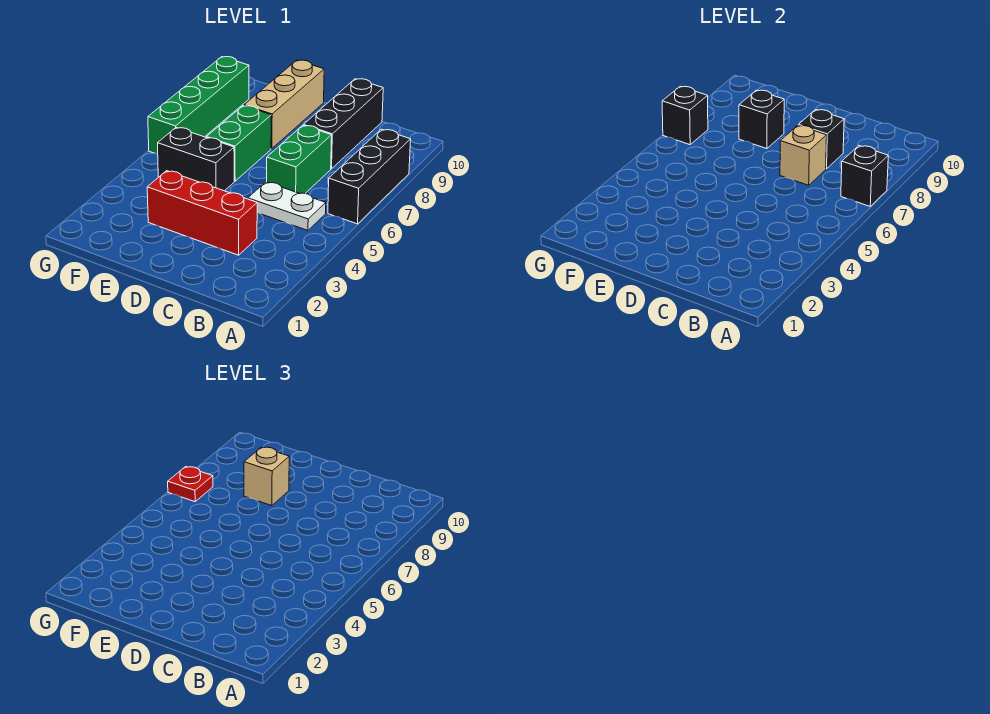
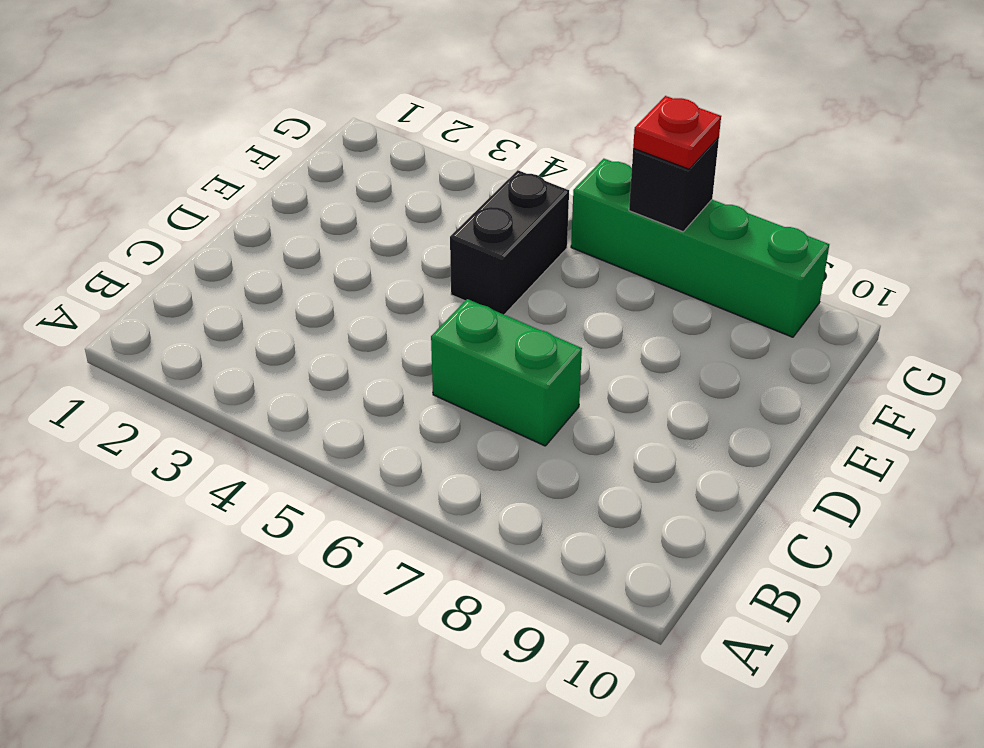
none -> black brick A6:A8 level 1
none -> white plate B5:C5 level 1
none -> red brick C3:E3 level 1

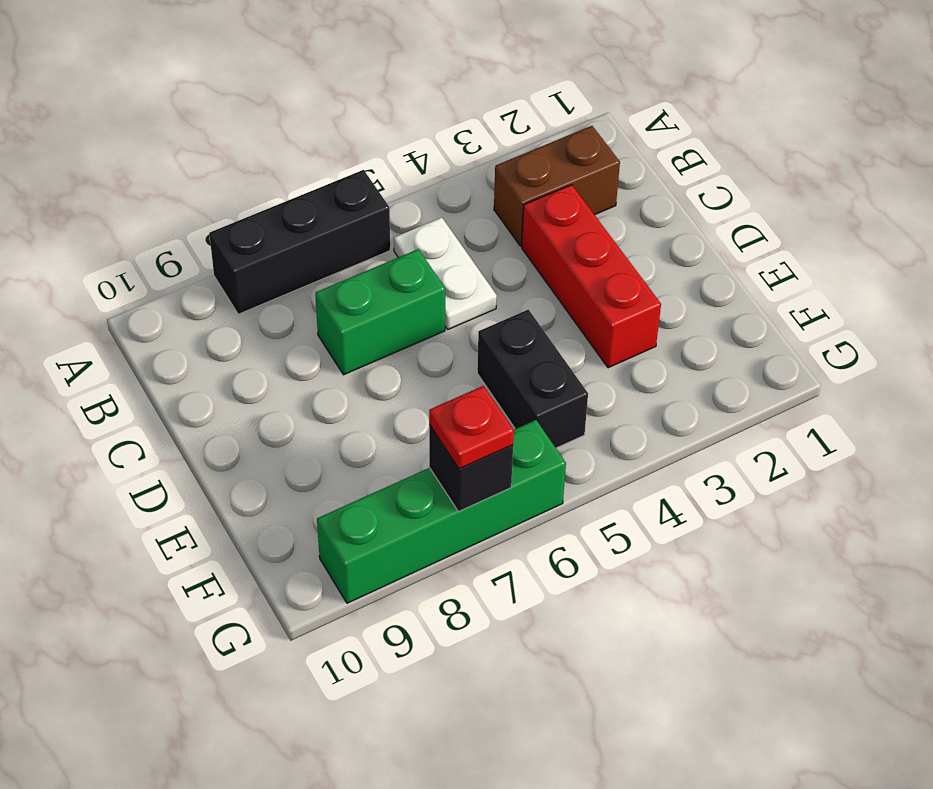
brown brick B2:B3 level 1 -> none
none -> black brick C8:C10 level 1
none -> green brick E6:E7 level 1
none -> tan brick E8:E10 level 1

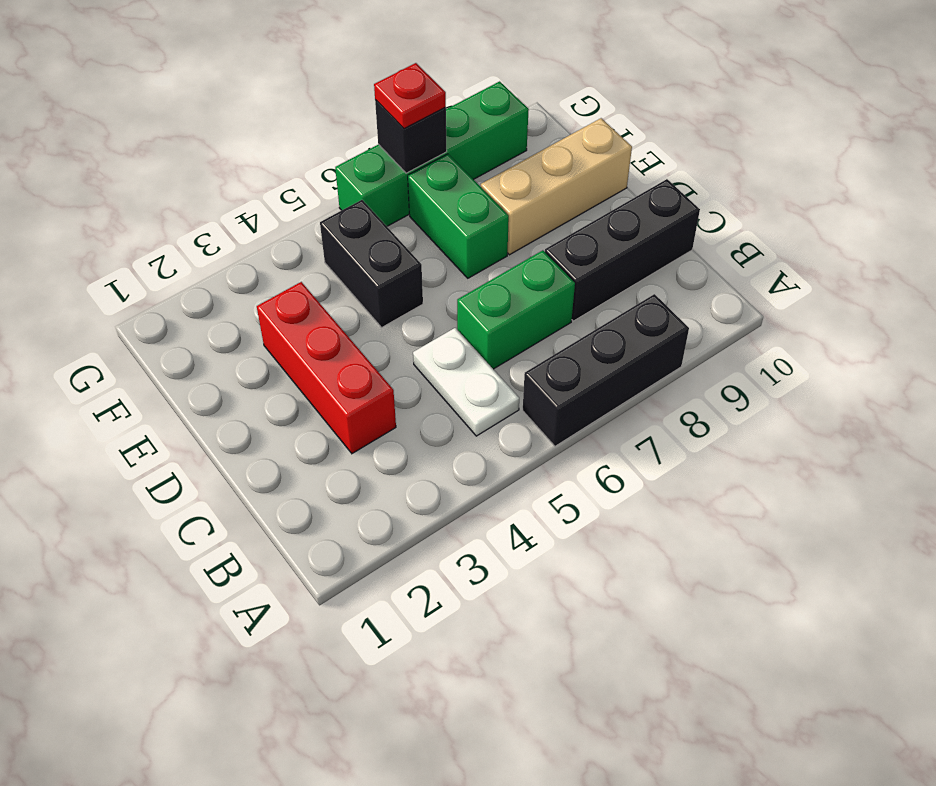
green brick E7:F7 level 1 -> green brick E6:E7 level 1
none -> black brick A7 level 2
none -> tan brick C7 level 2
none -> black brick C8 level 2

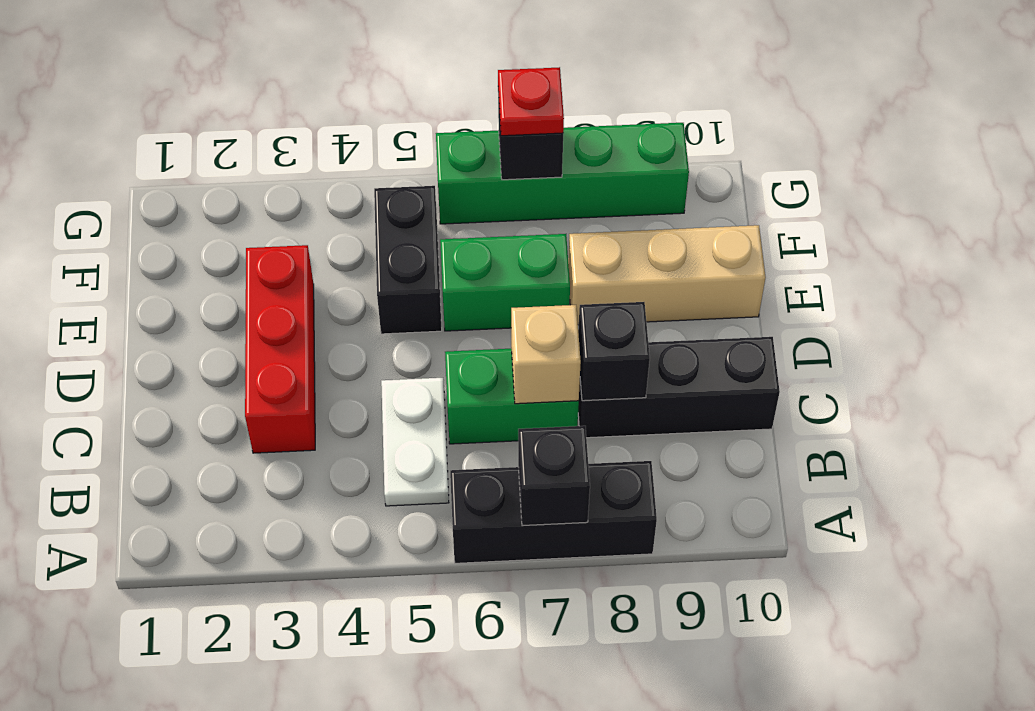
none -> black brick E8 level 2
none -> tan brick E8 level 3

